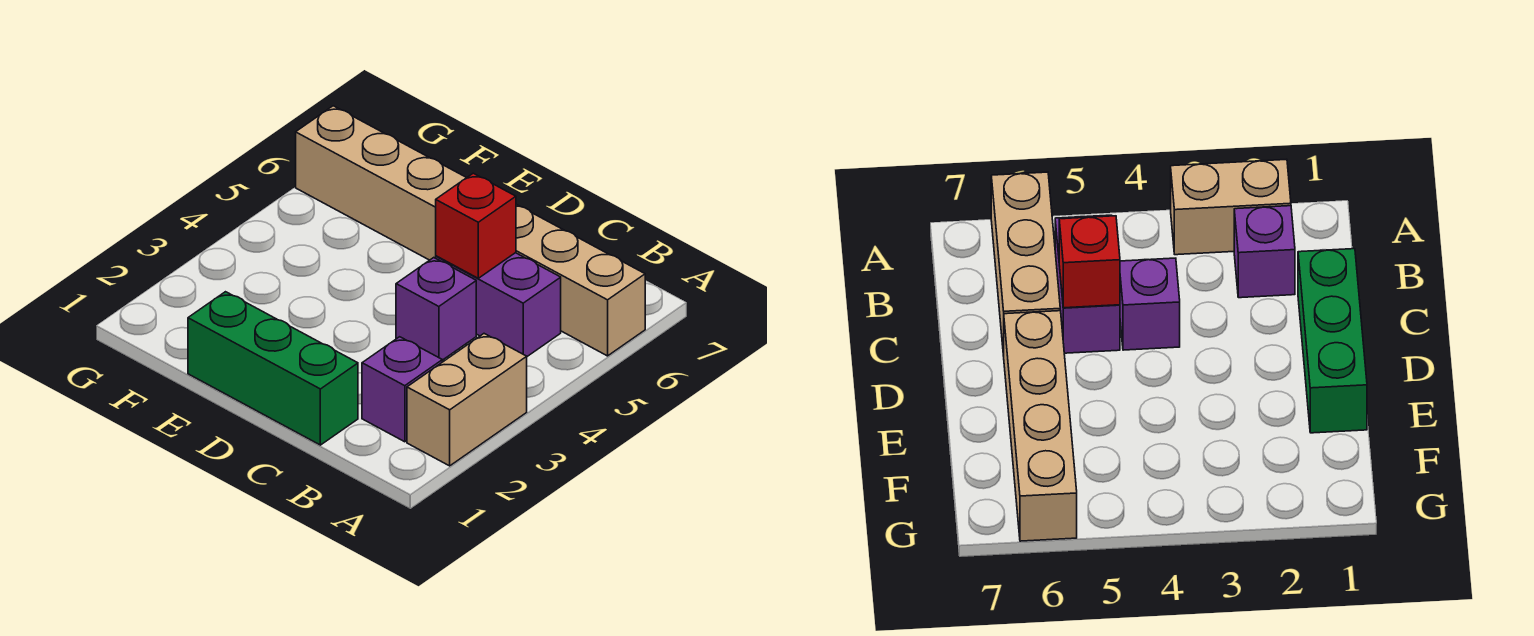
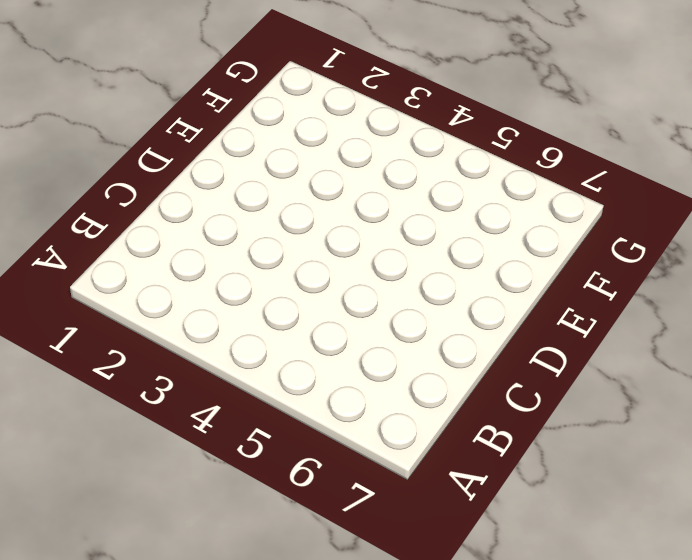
none -> tan brick A2:A3 level 1
none -> tan brick A6:C6 level 1

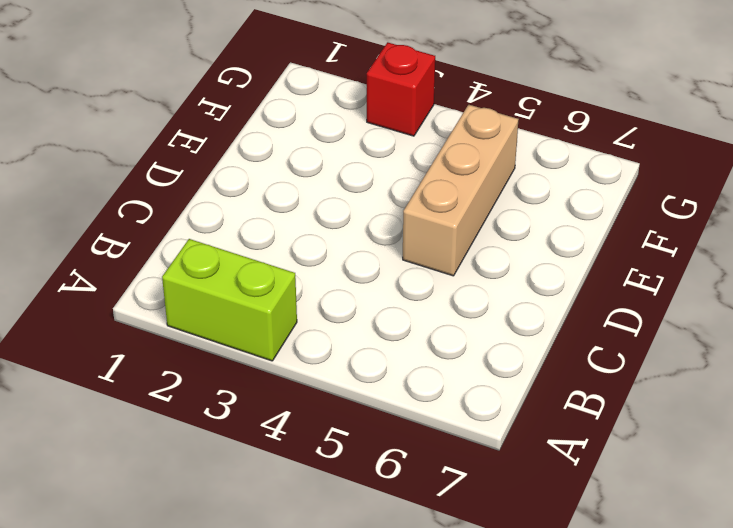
lime brick A2:A3 level 1 -> tan brick A2:A3 level 1
tan brick D5:F5 level 1 -> tan brick A6:C6 level 1
red brick G3 level 1 -> red brick C5 level 2
none -> purple brick B2 level 1
none -> purple brick B5:C5 level 1

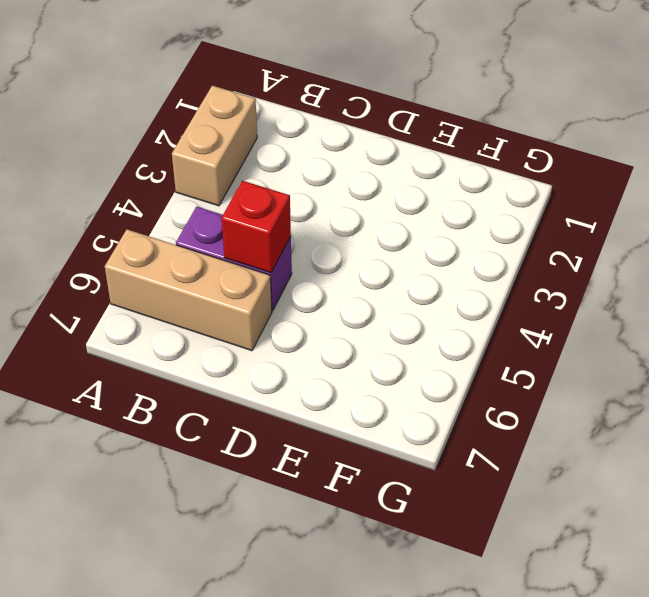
none -> purple brick B2 level 1
none -> green brick C1:E1 level 1

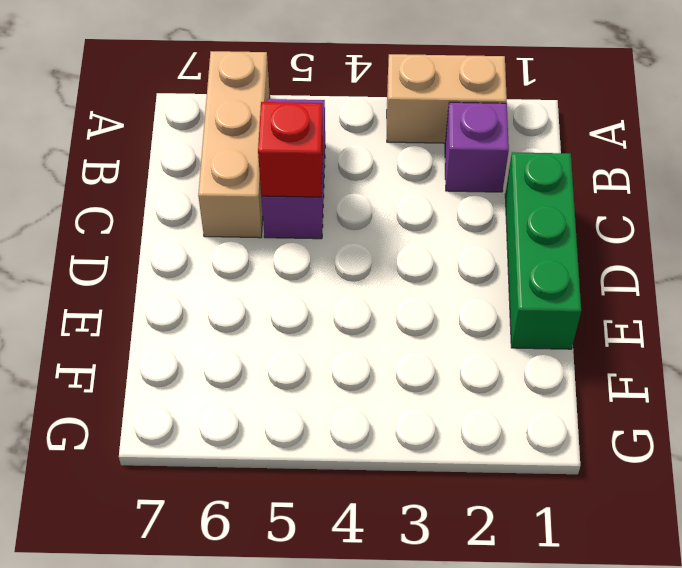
none -> purple brick C4 level 1
none -> tan brick D6:G6 level 1

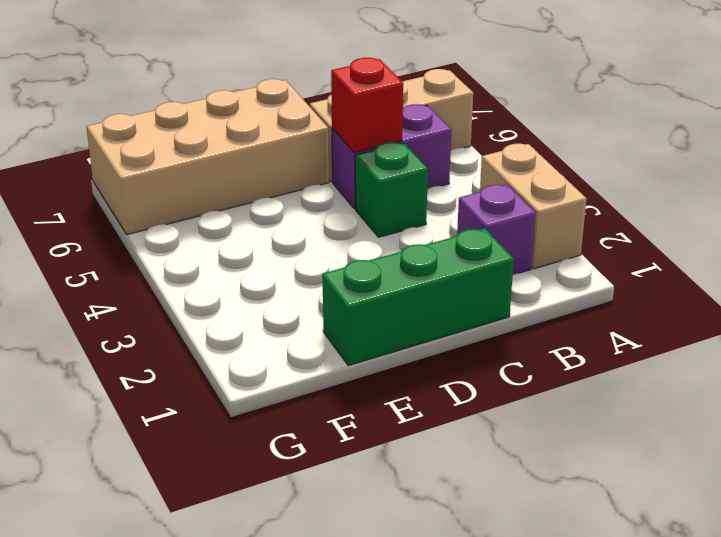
green brick C4 level 1 -> purple brick C4 level 1
tan brick D6:G7 level 1 -> tan brick D6:G6 level 1

